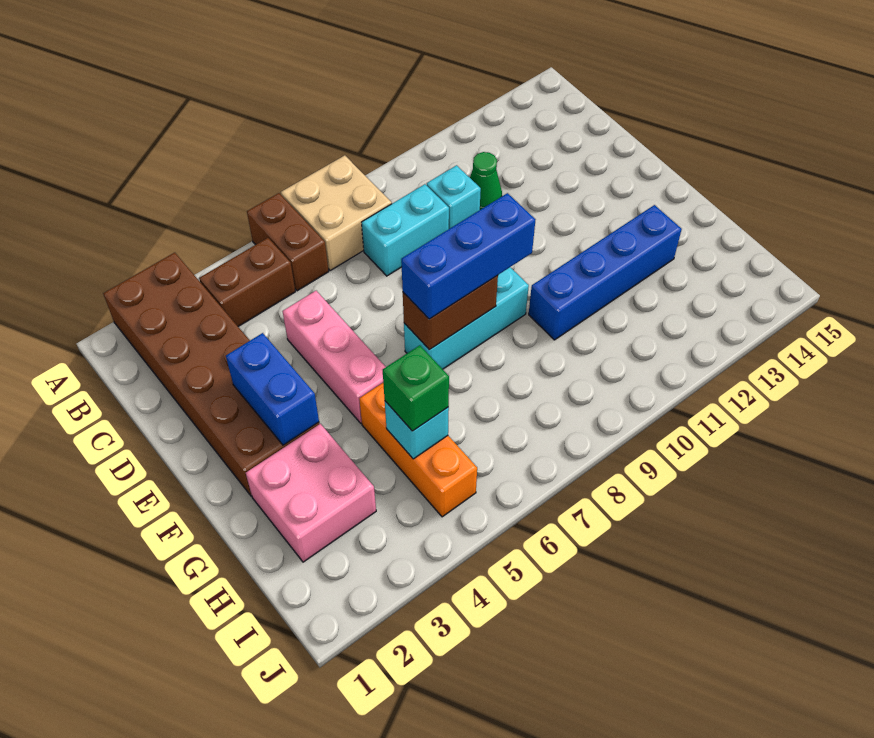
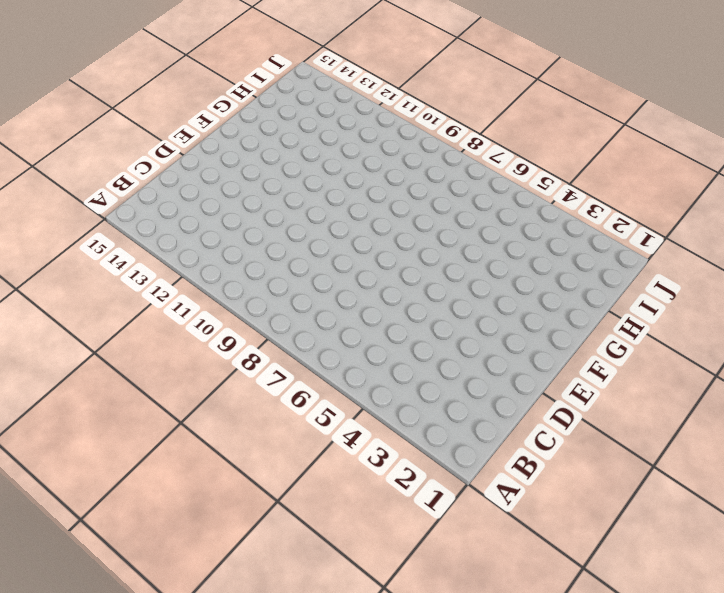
none -> brown brick A2:F3 level 1
none -> brown brick A6:B6 level 1
none -> tan brick A7:B8 level 1

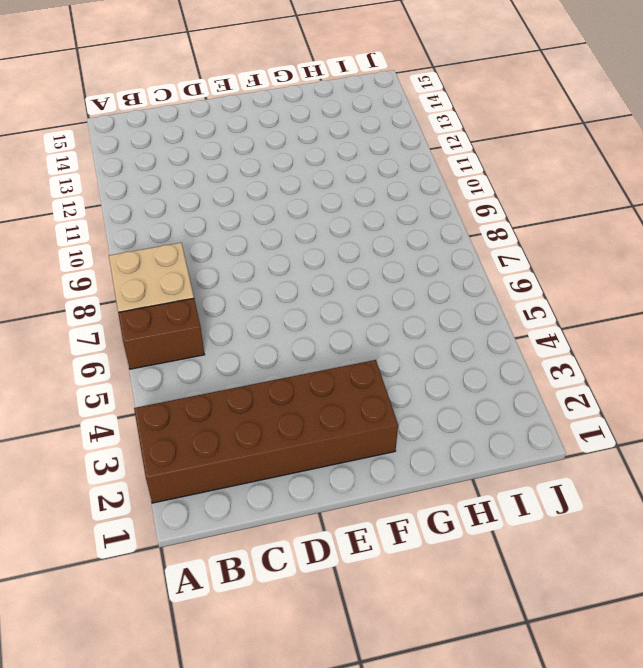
none -> brown brick B4:B5 level 1
none -> cyan brick C8:C9 level 1
none -> cyan brick C10 level 1

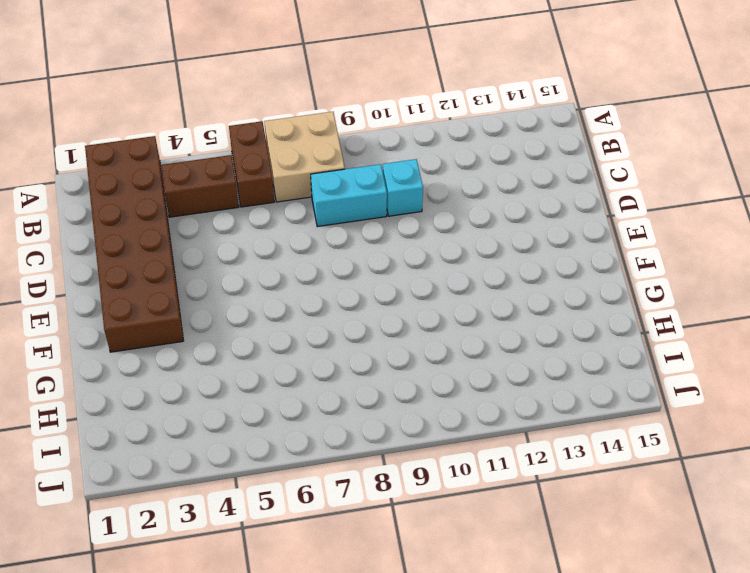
none -> green cone C11 level 1
none -> pink brick D5:F5 level 1
none -> cyan brick F7:F9 level 1

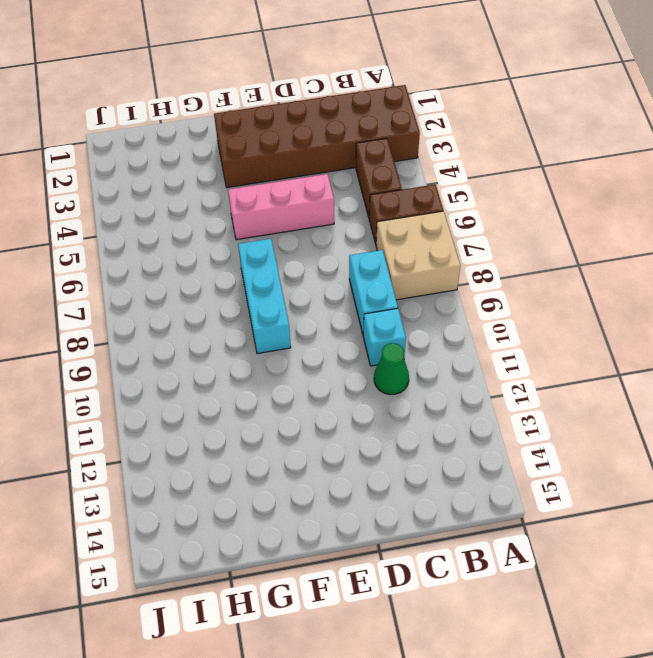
none -> pink brick G2:H3 level 1
none -> orange brick G5:I5 level 1
none -> blue brick G10:G13 level 1

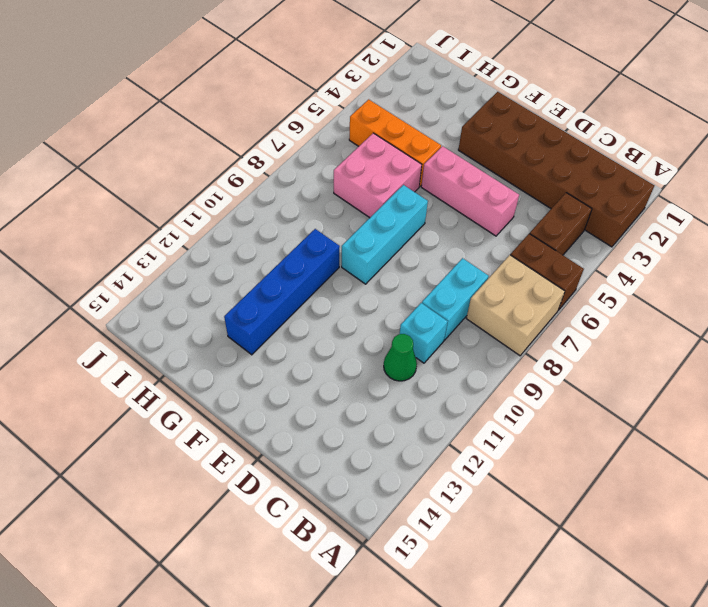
pink brick G6:H7 level 1 -> pink brick G2:H3 level 1
none -> blue brick E3:F3 level 2
none -> brown brick F7:F8 level 2
none -> cyan brick H5 level 2

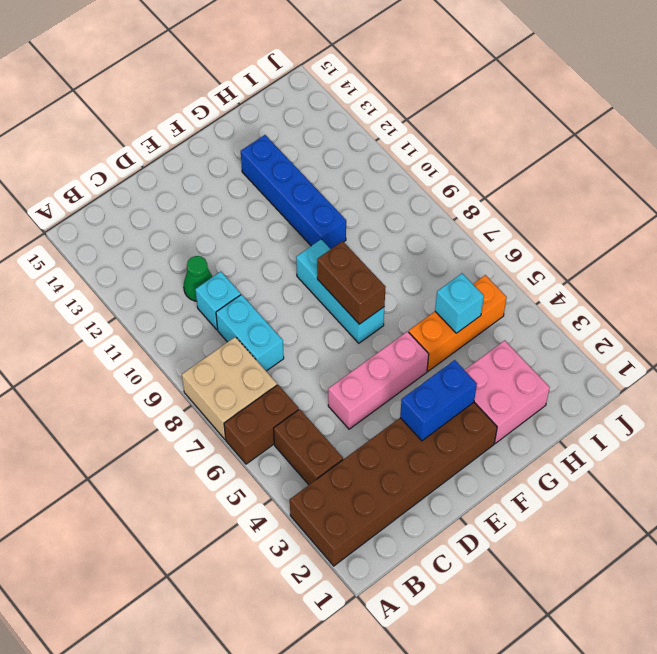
none -> blue brick F7:F9 level 3
none -> green brick H5 level 3

